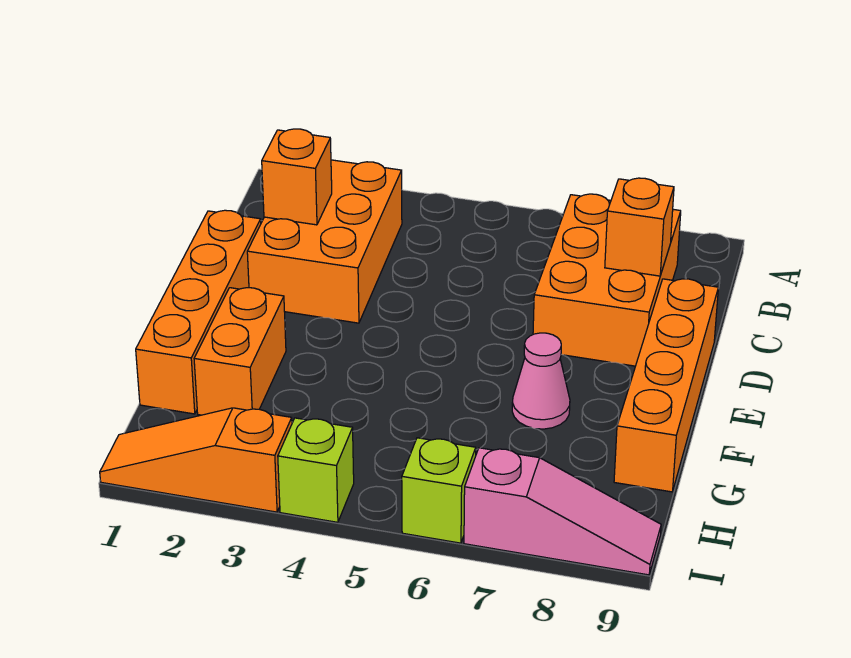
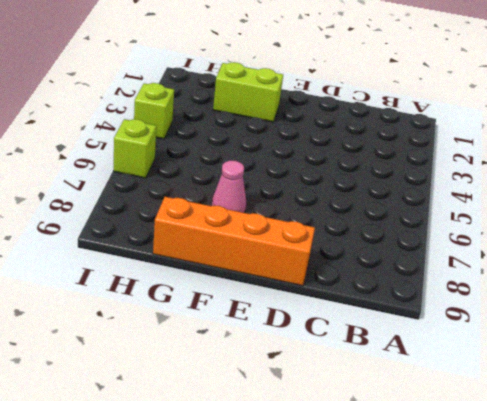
lime brick F2:G2 level 1 -> orange brick F2:G2 level 1
none -> orange brick B2:D3 level 1
none -> orange brick B7:D8 level 1
none -> orange brick D1:G1 level 1

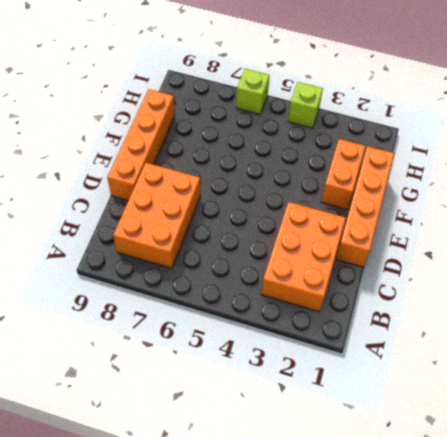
none -> pink cone F7 level 1
none -> orange slope I1:I3 level 1 top 3
none -> pink slope I7:I9 level 1 top 7

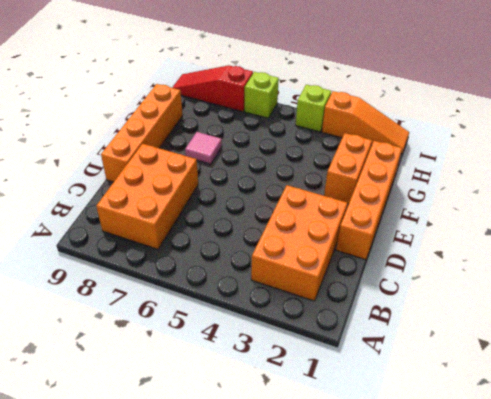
pink tile F7 level 1 -> pink cone F7 level 1
red slope I7:I9 level 1 top 7 -> pink slope I7:I9 level 1 top 7
none -> orange brick C2 level 2
none -> orange brick C8 level 2

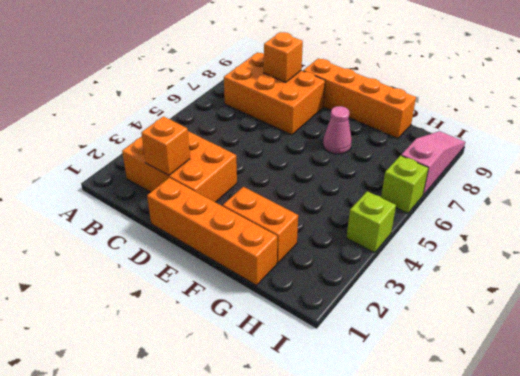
none -> orange slope I1:I3 level 1 top 3

